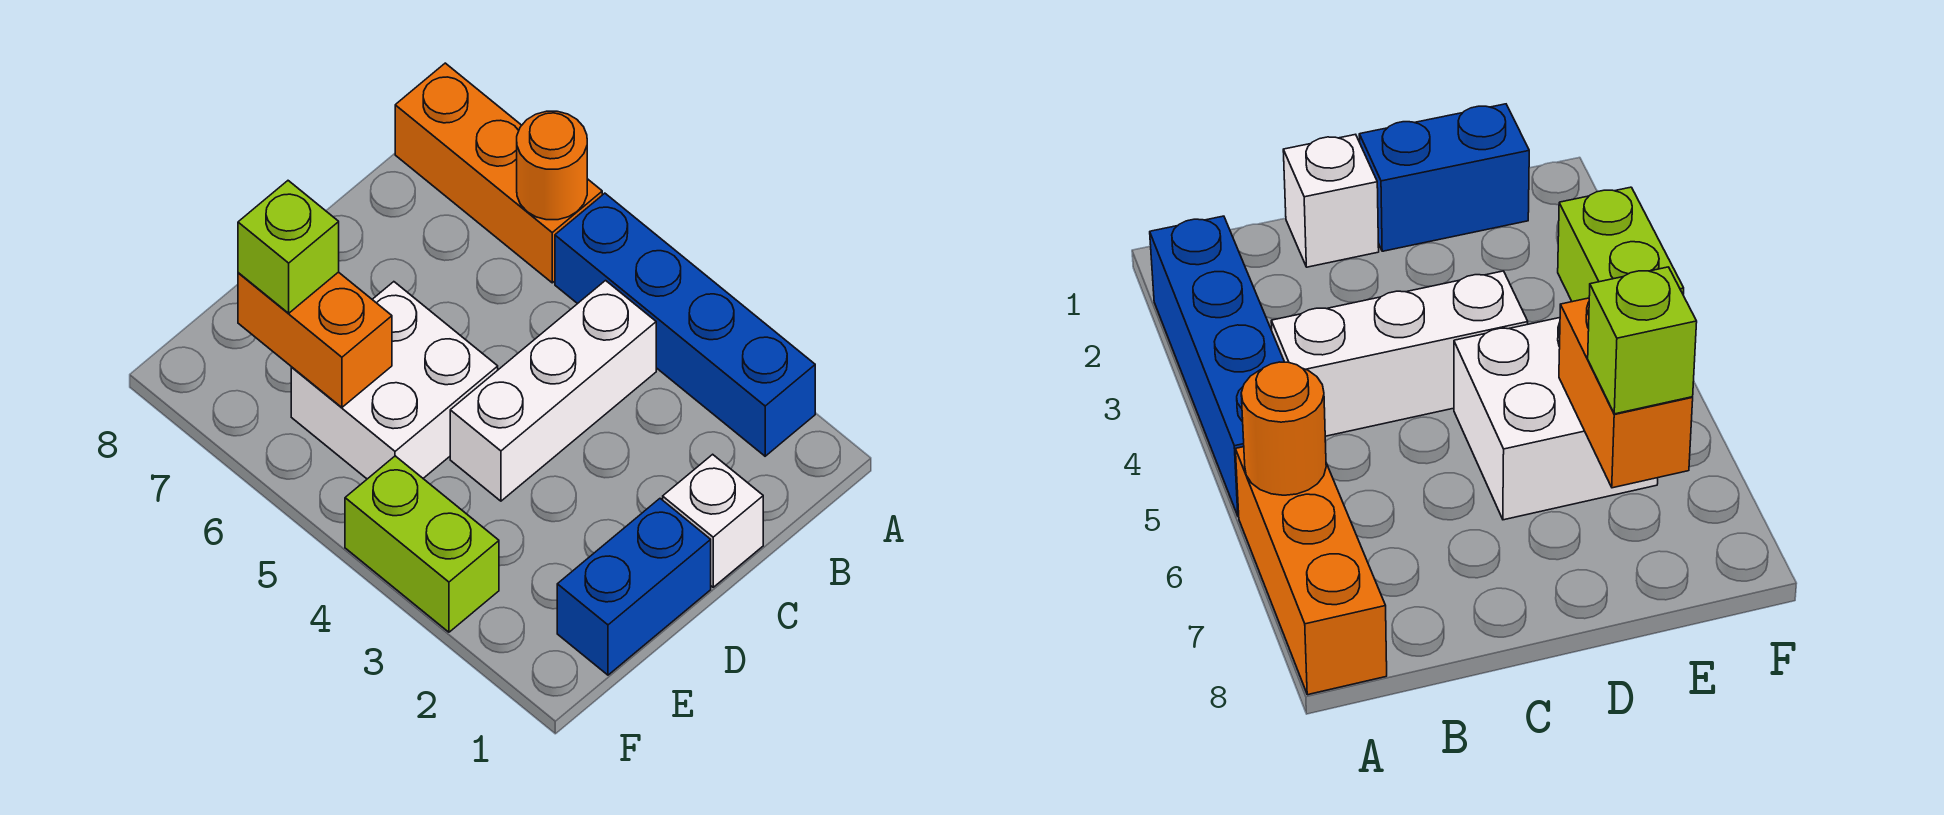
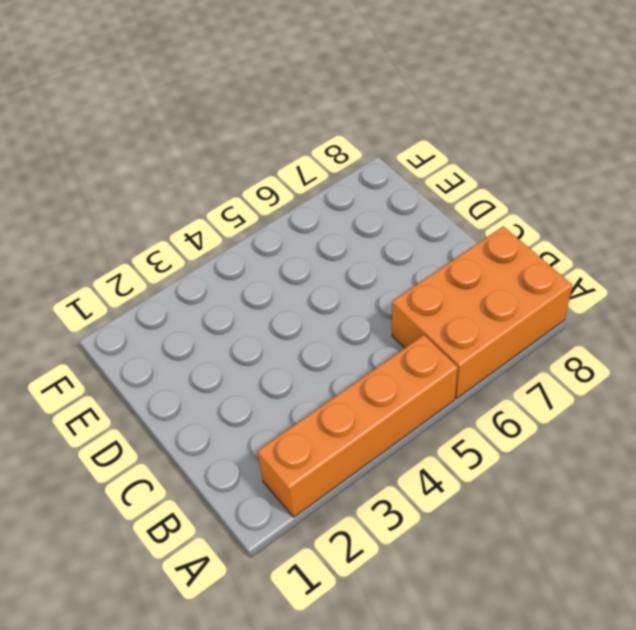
orange brick A2:A5 level 1 -> blue brick A2:A5 level 1
orange brick A6:B8 level 1 -> orange brick A6:A8 level 1
none -> white brick B4:D4 level 1
none -> white brick C1 level 1

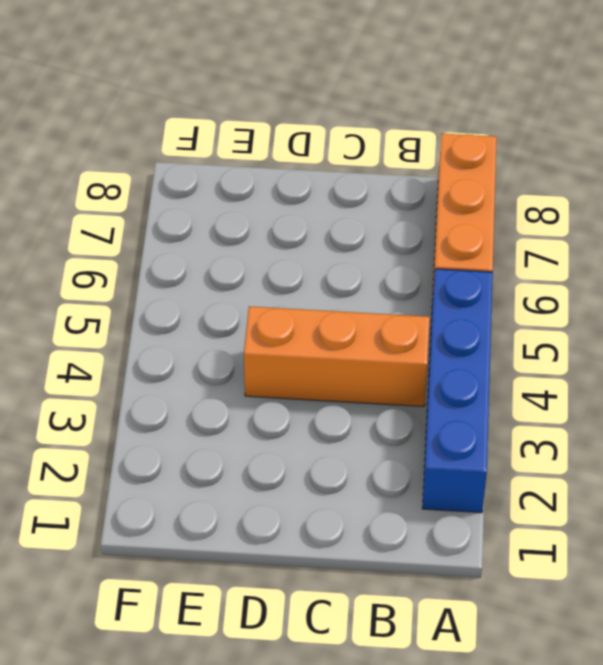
orange brick B4:D4 level 1 -> white brick B4:D4 level 1
none -> white brick C1 level 1
none -> blue brick D1:E1 level 1

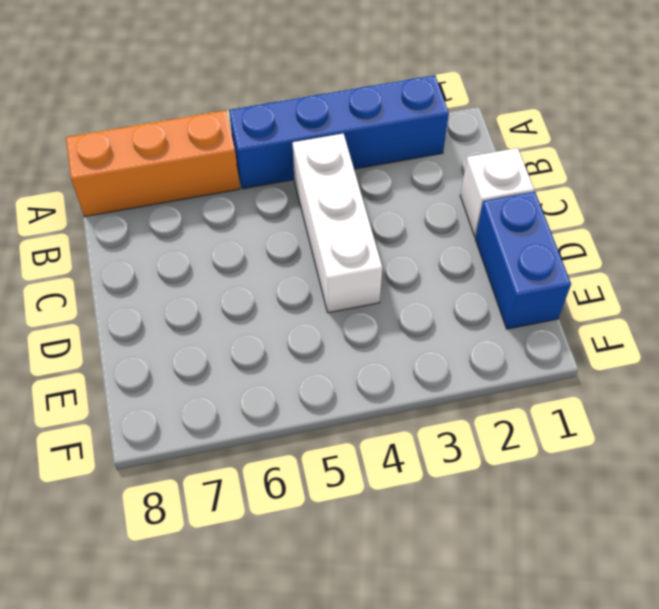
none -> white brick D5:E6 level 1
none -> lime brick F3:F4 level 1

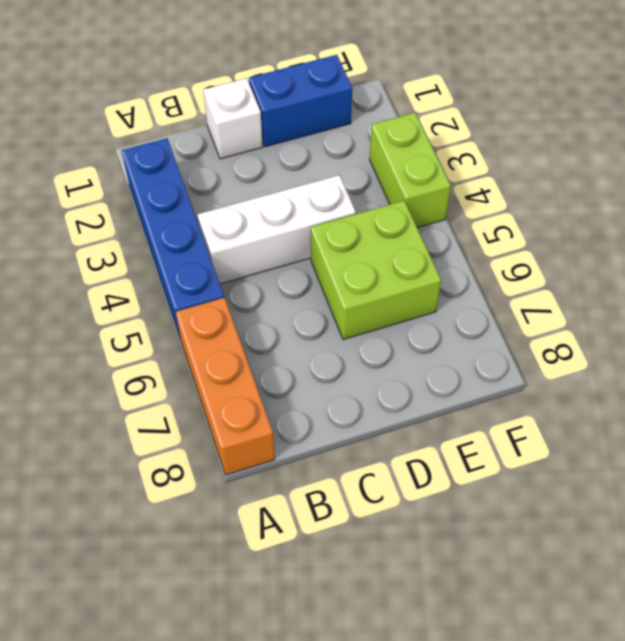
lime brick D5:E6 level 1 -> white brick D5:E6 level 1
none -> orange round brick A6 level 2
none -> orange brick E6:E7 level 2

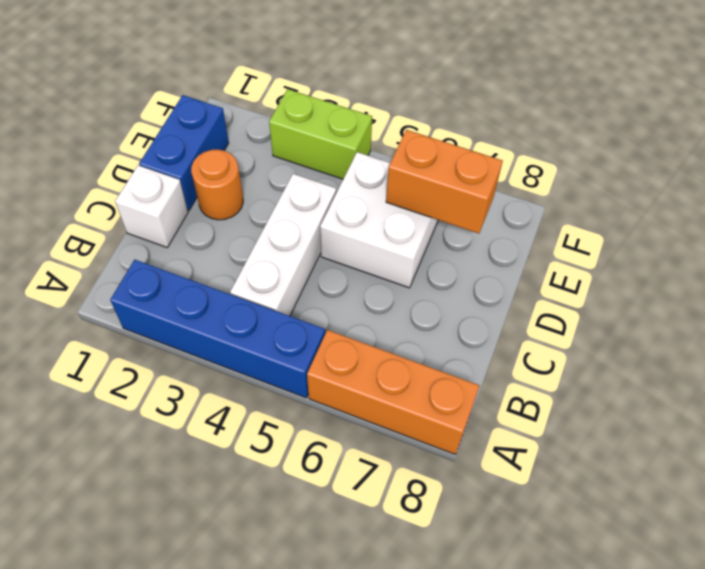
orange round brick D2 level 1 -> orange round brick A6 level 2
none -> lime brick E7 level 3

